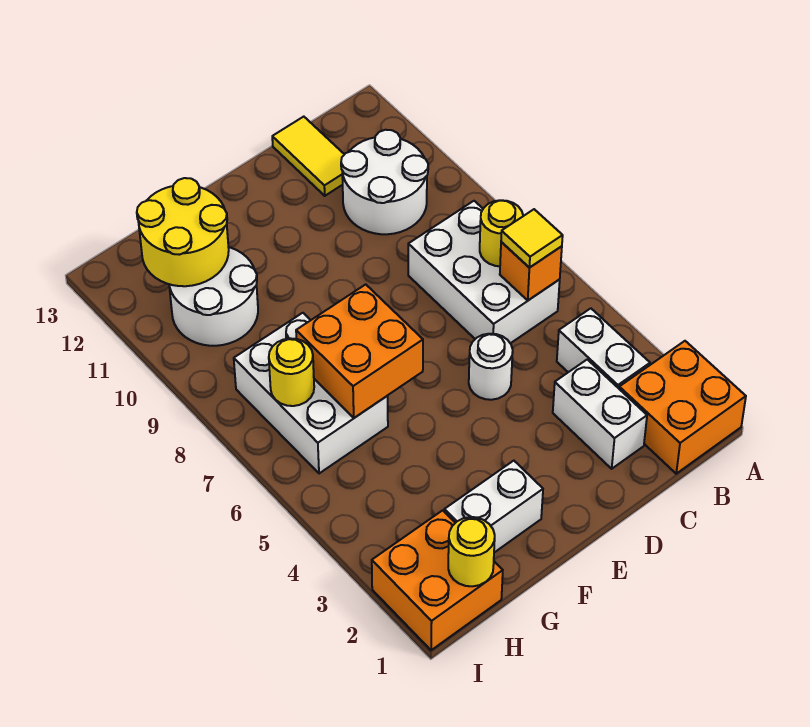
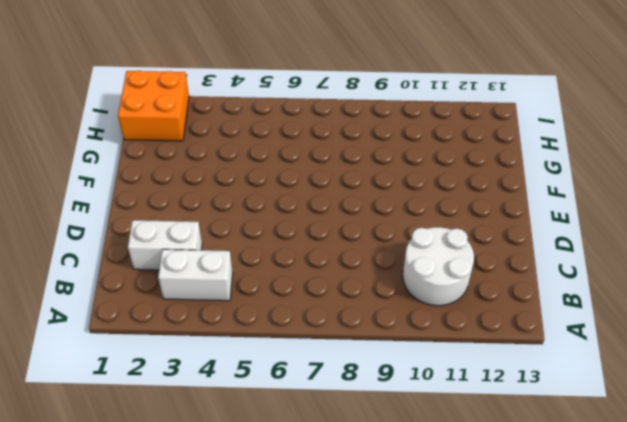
none -> orange brick A1:B2 level 1
none -> white brick B6:C8 level 1
none -> yellow tile C12:C13 level 1

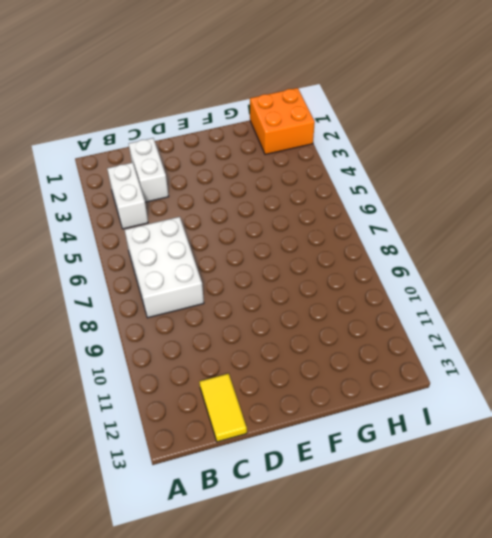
none -> orange brick A1:B2 level 1
none -> white round brick B10:C11 level 1
none -> white round brick D5 level 1

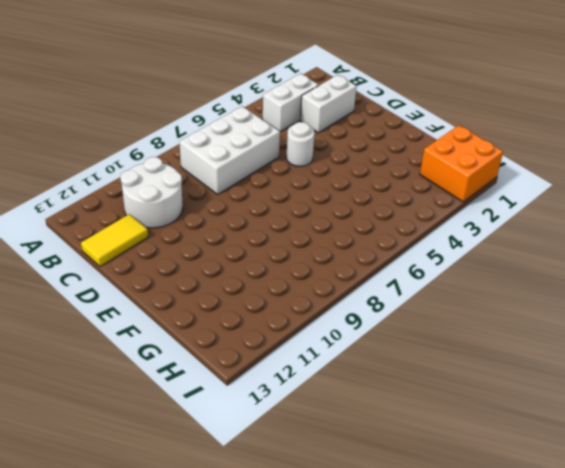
none -> orange brick A1:B2 level 1
none -> white brick F2:G2 level 1
none -> white brick G6:H8 level 1

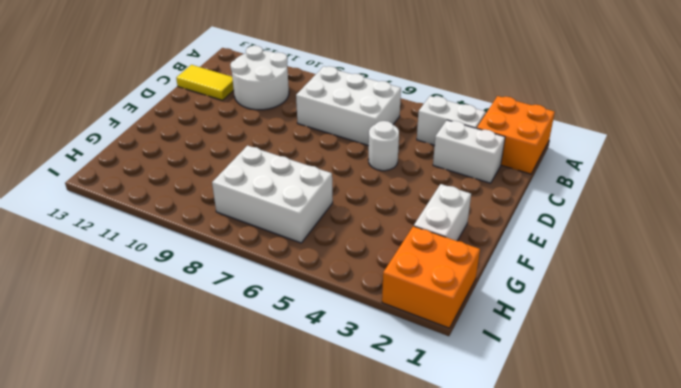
none -> white round brick G10:H11 level 1
none -> orange brick B6 level 2
none -> yellow round brick B7 level 2

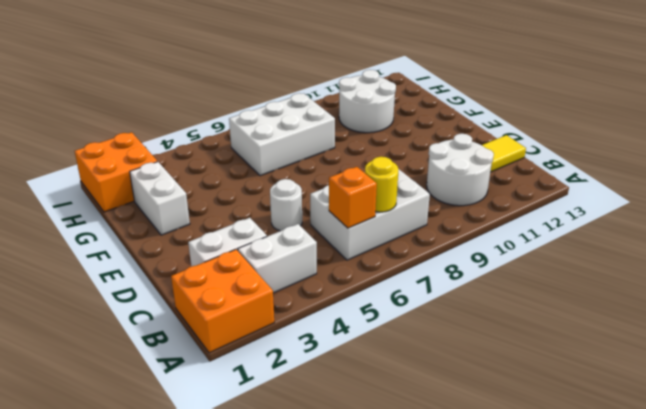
none -> orange brick F6:G7 level 2
none -> yellow round brick G11:H12 level 2
none -> yellow round brick H1 level 2

